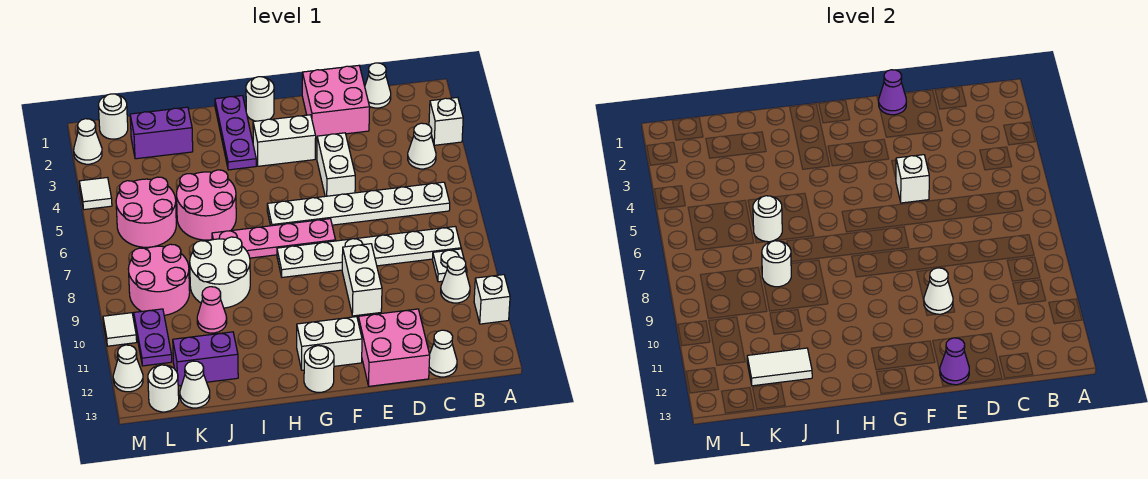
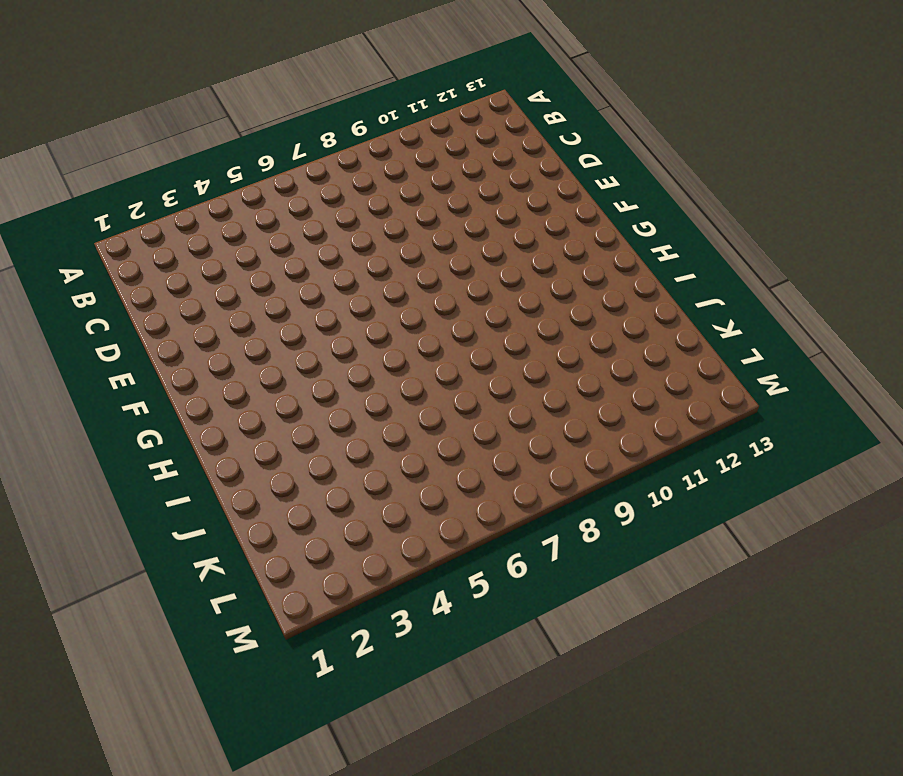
none -> white brick A3 level 1
none -> white brick A11 level 1
none -> white cone B4 level 1
none -> white plate B6:G6 level 1

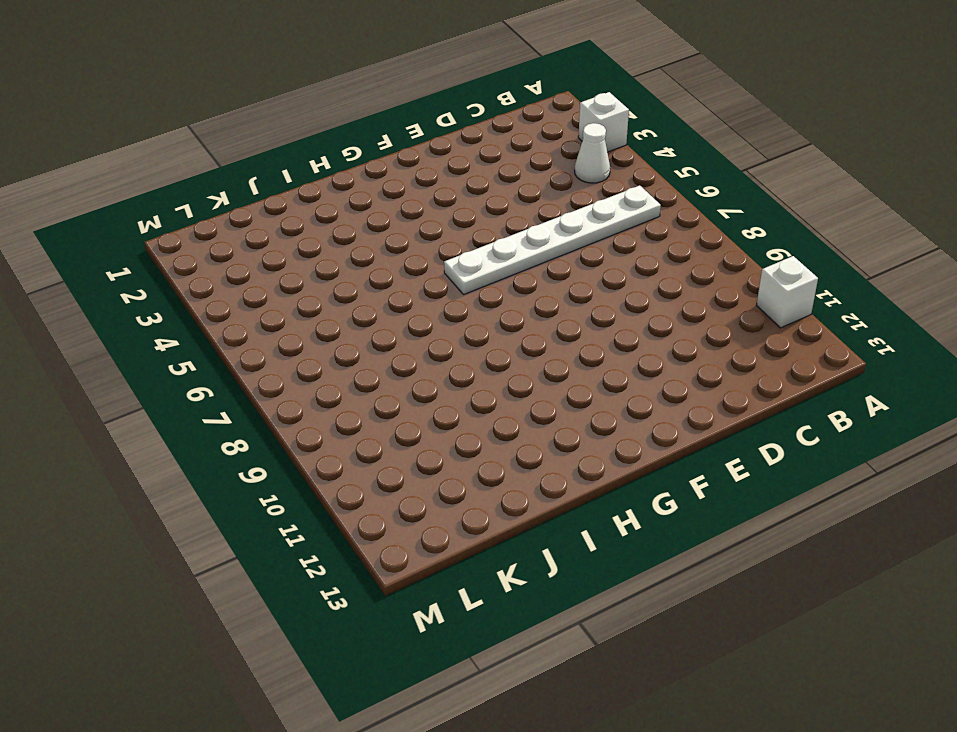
none -> white plate B8:G8 level 1
none -> white plate B9 level 1
none -> white cone B10 level 1
none -> white cone C1 level 1

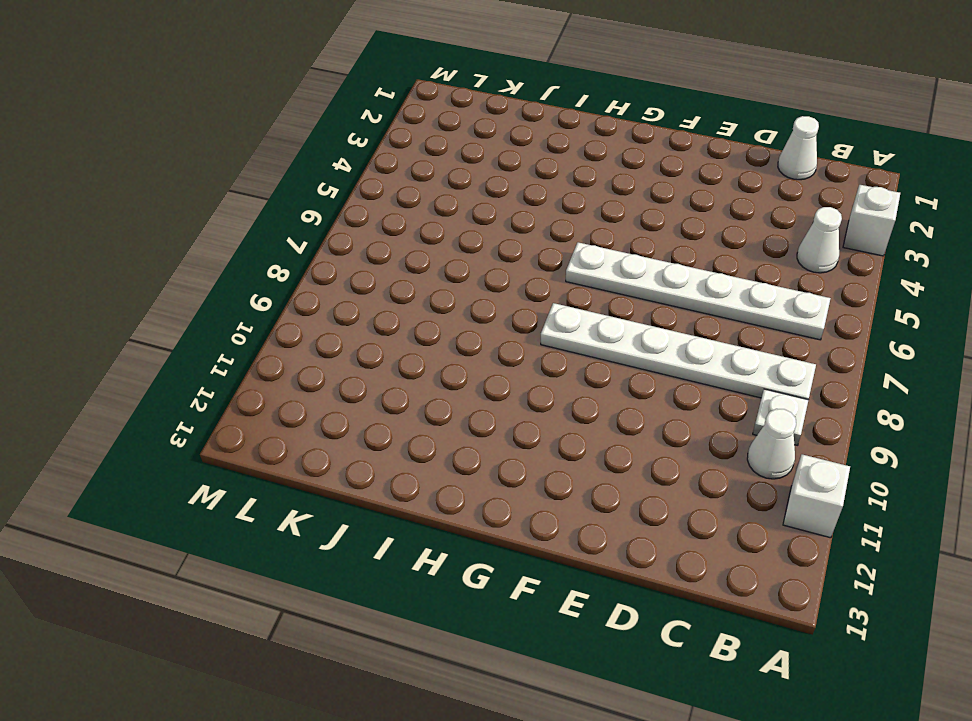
none -> white cone C13 level 1
none -> pink brick D1:E2 level 1
none -> pink brick D12:E13 level 1
none -> white brick E4:E5 level 1

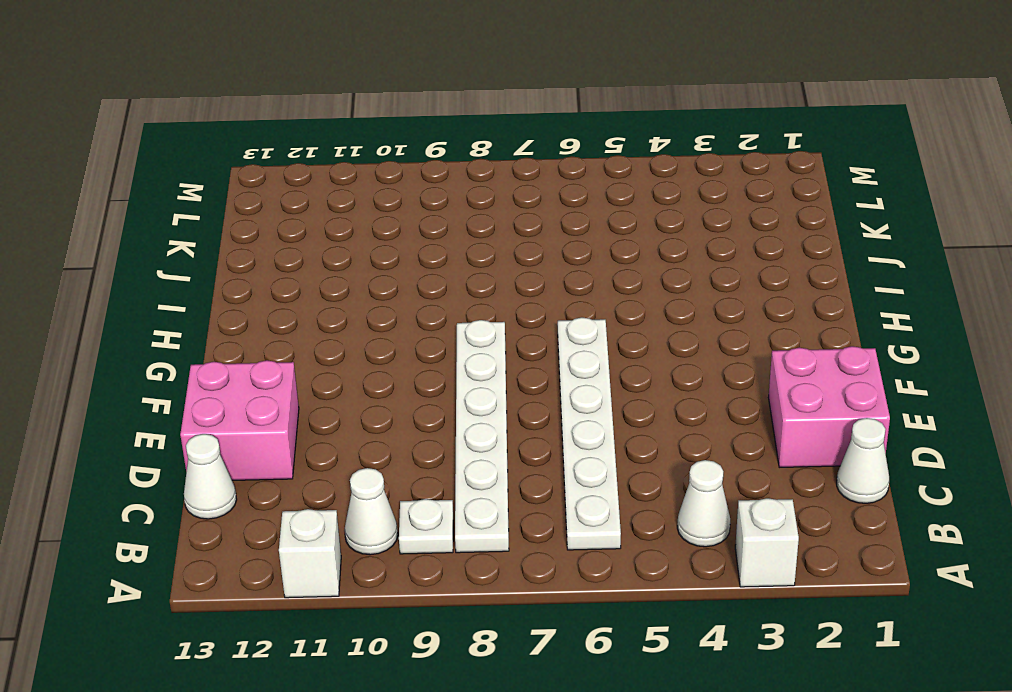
none -> white brick E4:E5 level 1
none -> white brick E9:E10 level 1
none -> white brick F3:G3 level 1
none -> pink plate F7:I7 level 1

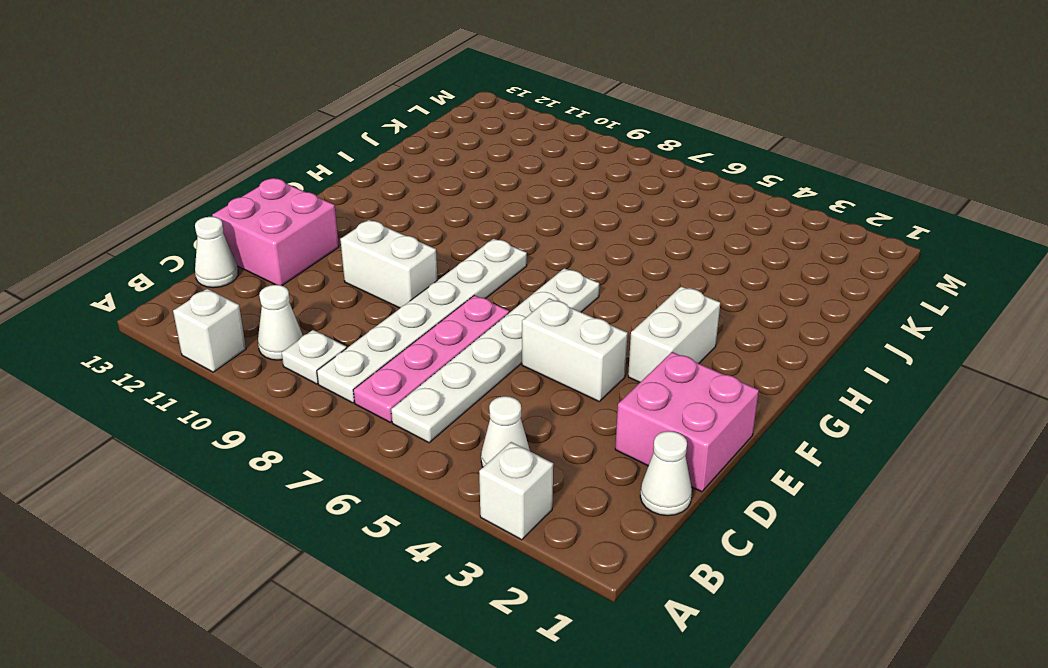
pink plate B7:E7 level 1 -> pink plate F7:I7 level 1
none -> white brick F12:G12 level 1
none -> white round brick G1 level 1
none -> white round brick G13 level 1
none -> purple plate H1:H3 level 1

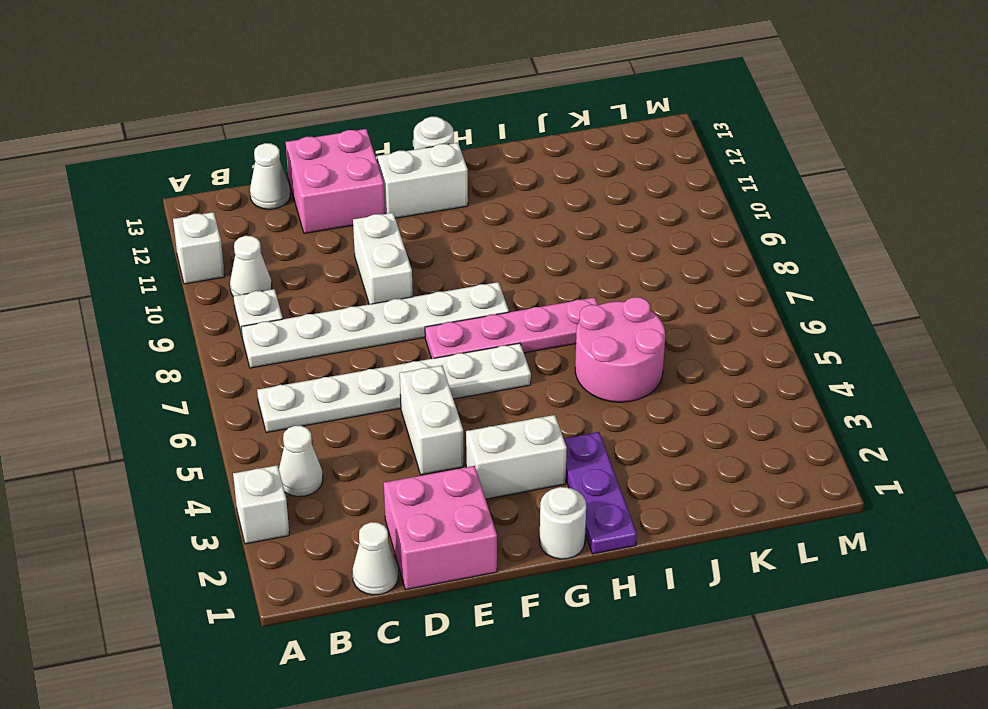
none -> white round brick I8:J9 level 1
none -> purple brick J2:K2 level 1
none -> pink cone J10 level 1
none -> purple brick J12:K12 level 1

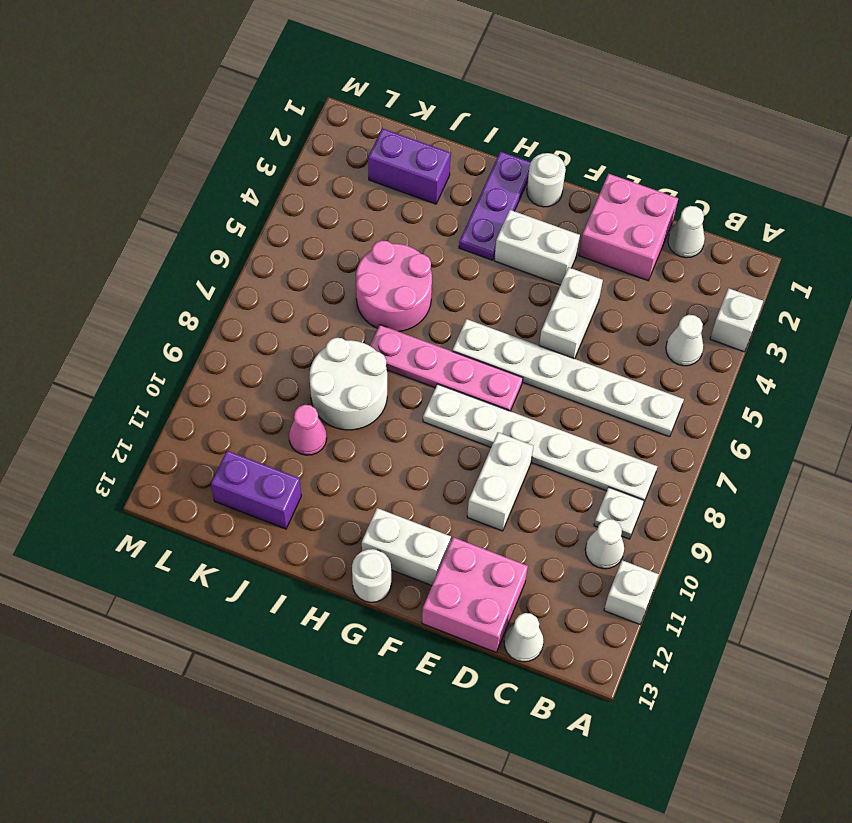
none -> pink round brick K5:L6 level 1
none -> pink round brick K8:L9 level 1
none -> white cone K13 level 1
none -> white round brick L1 level 1

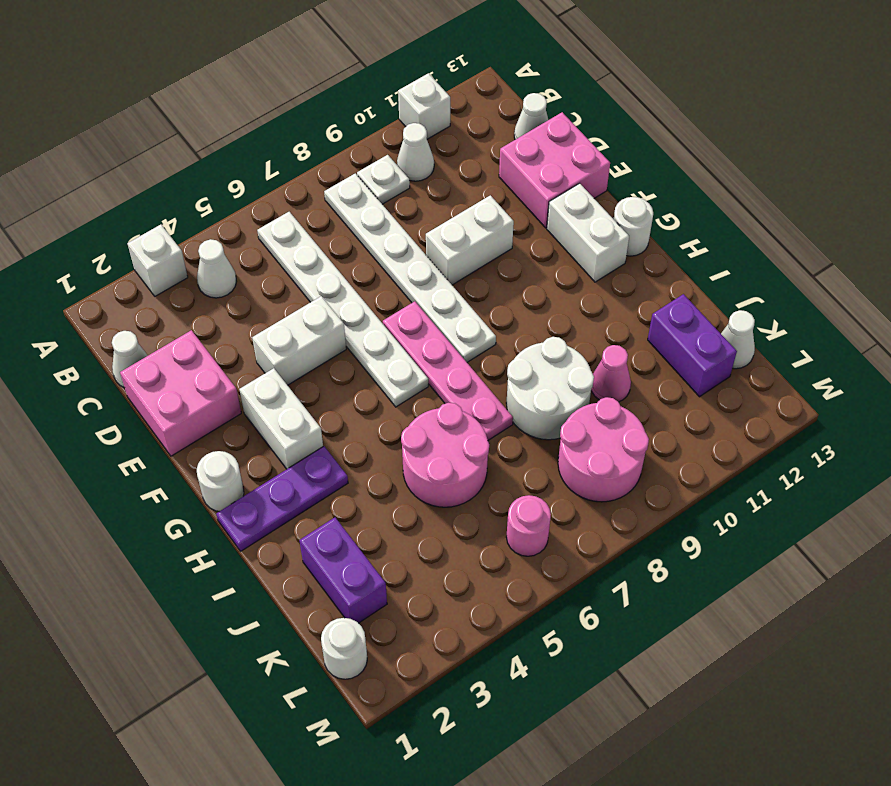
pink round brick L6 level 1 -> pink round brick K5:L6 level 1
none -> purple plate L10:L11 level 1
none -> white round brick L13 level 1
none -> white cone M2 level 1
none -> white tile M4 level 1

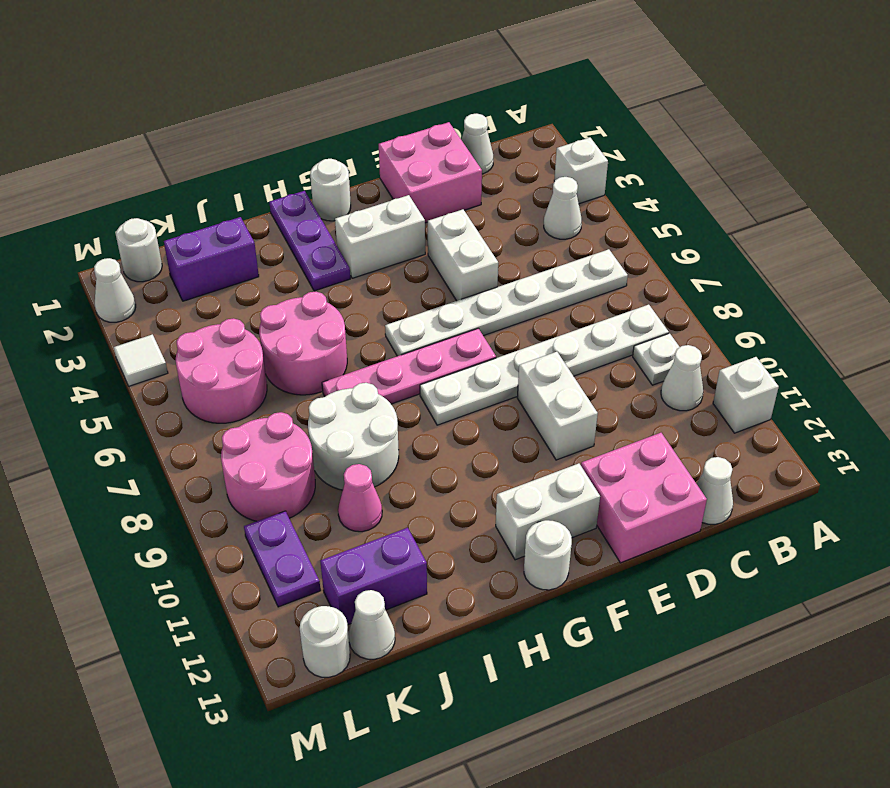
none -> white tile M10 level 1
none -> white cone M12 level 1
none -> purple cone E1 level 2
none -> white brick E5 level 2

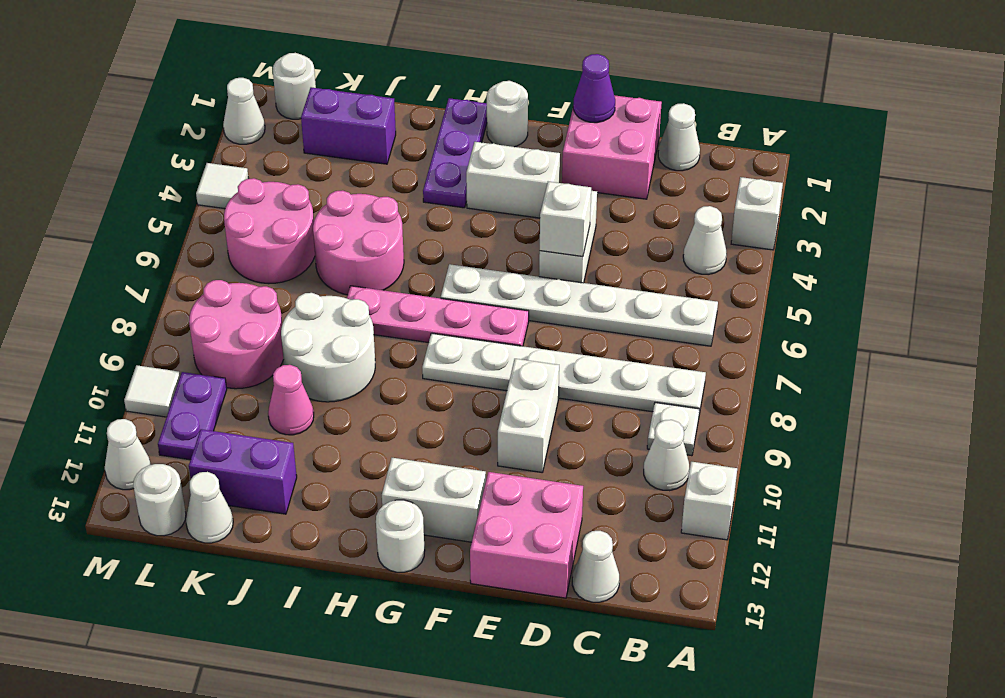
none -> white cone E10 level 2
none -> purple cone E13 level 2
none -> white round brick J6 level 2
none -> white round brick J8 level 2

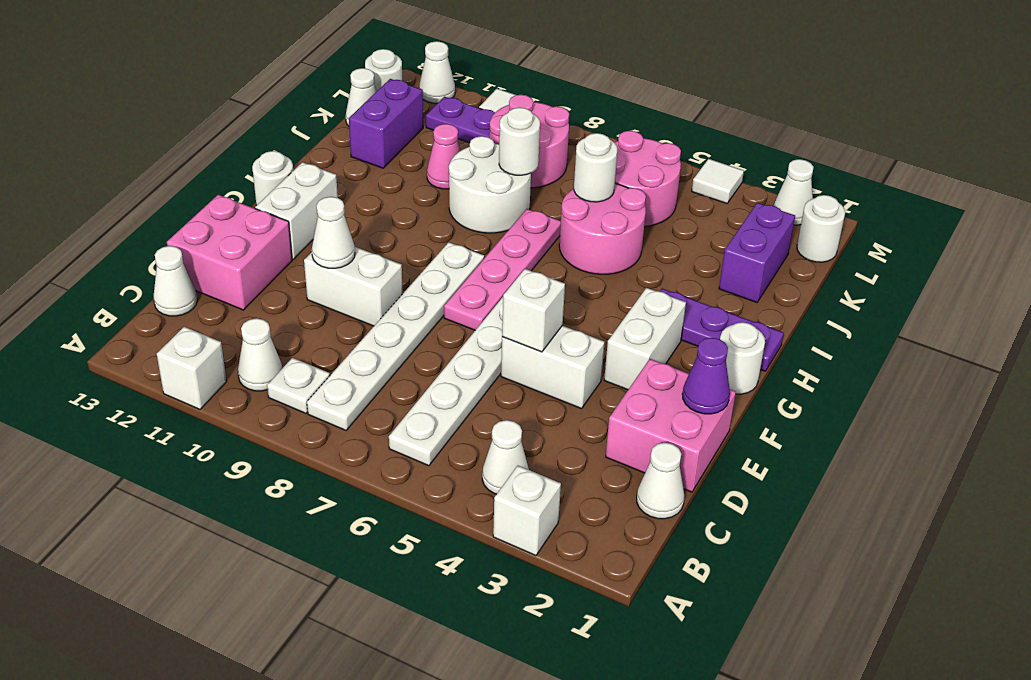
none -> purple cone E13 level 2
none -> white tile J12:K12 level 2

